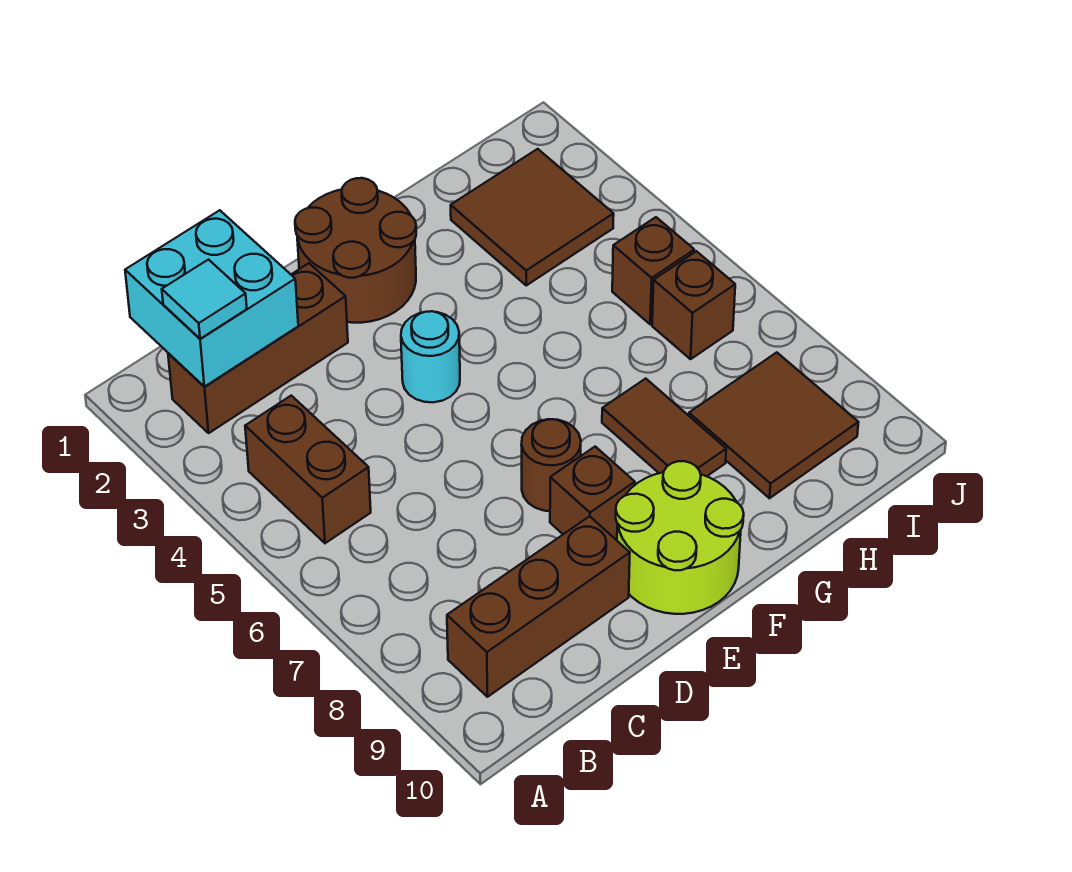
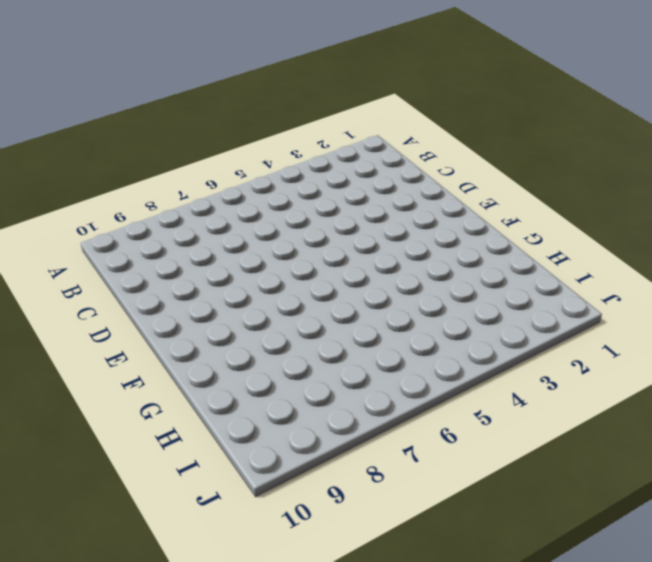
none -> brown brick B2:D2 level 1
none -> brown brick B4:B5 level 1
none -> brown brick B9:D9 level 1

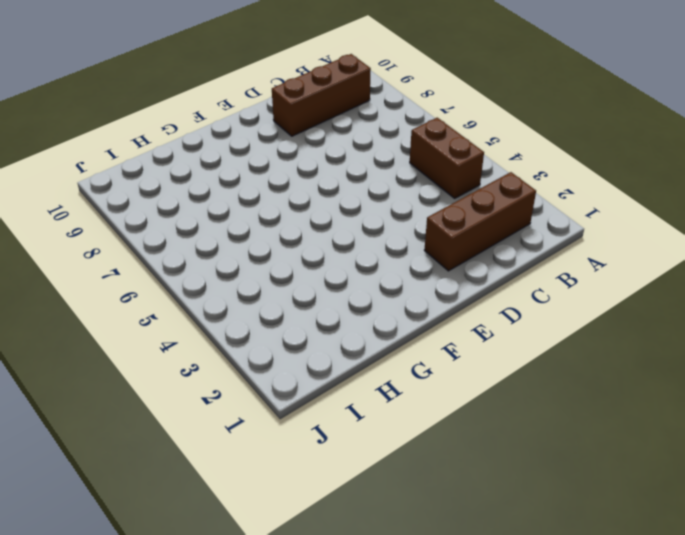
none -> brown round brick E1:F2 level 1
none -> cyan round brick E4 level 1
none -> brown round brick E7 level 1

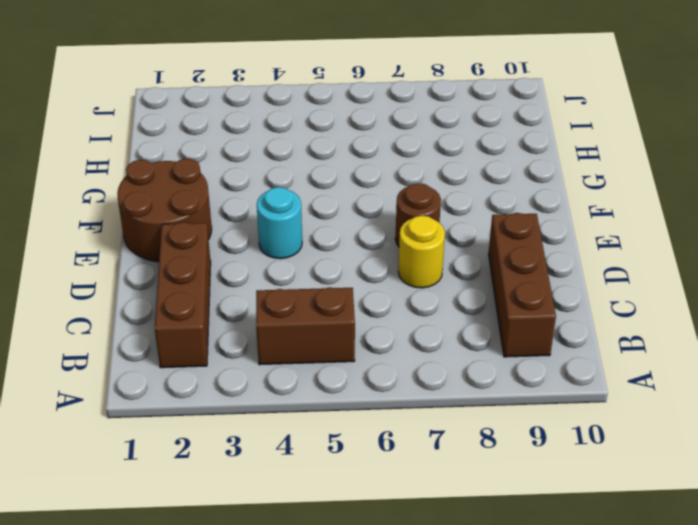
yellow round brick D7 level 1 -> none
none -> brown brick E8 level 1
none -> lime round brick E9:F10 level 1
none -> brown tile G7:G8 level 1

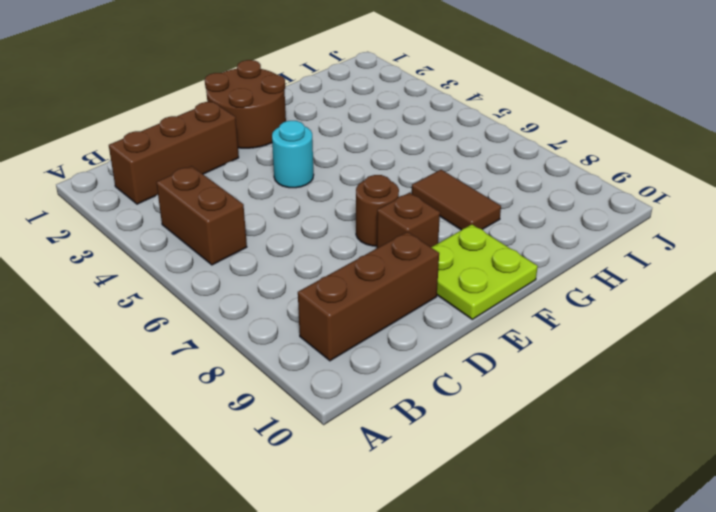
lime plate E9:F10 level 1 -> lime round brick E9:F10 level 1
none -> brown tile H2:I3 level 1
none -> brown tile H8:I9 level 1
none -> brown brick I5 level 1

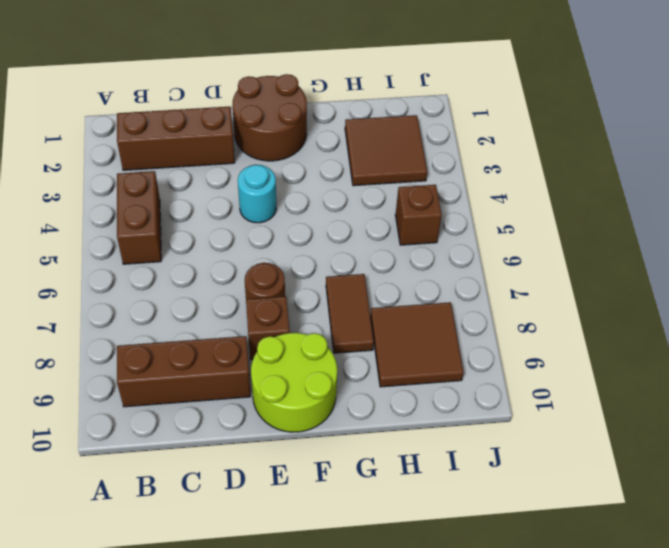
none -> brown brick I6 level 1
none -> cyan brick B1:C2 level 2
none -> cyan tile B2 level 3

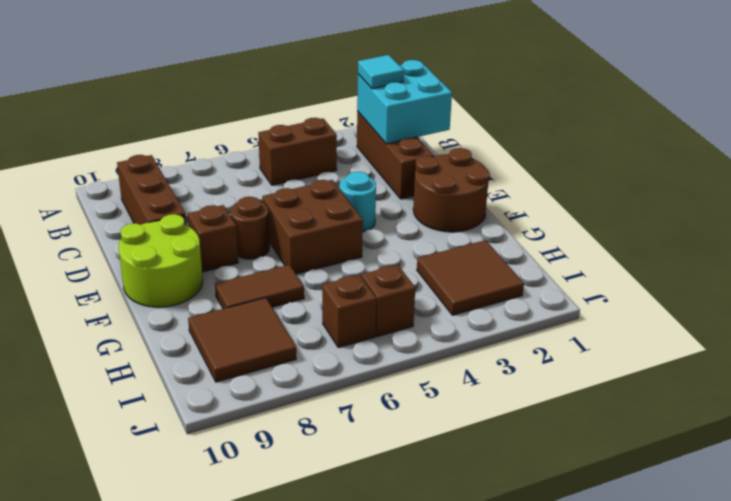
brown brick E5:F6 level 1 -> none

